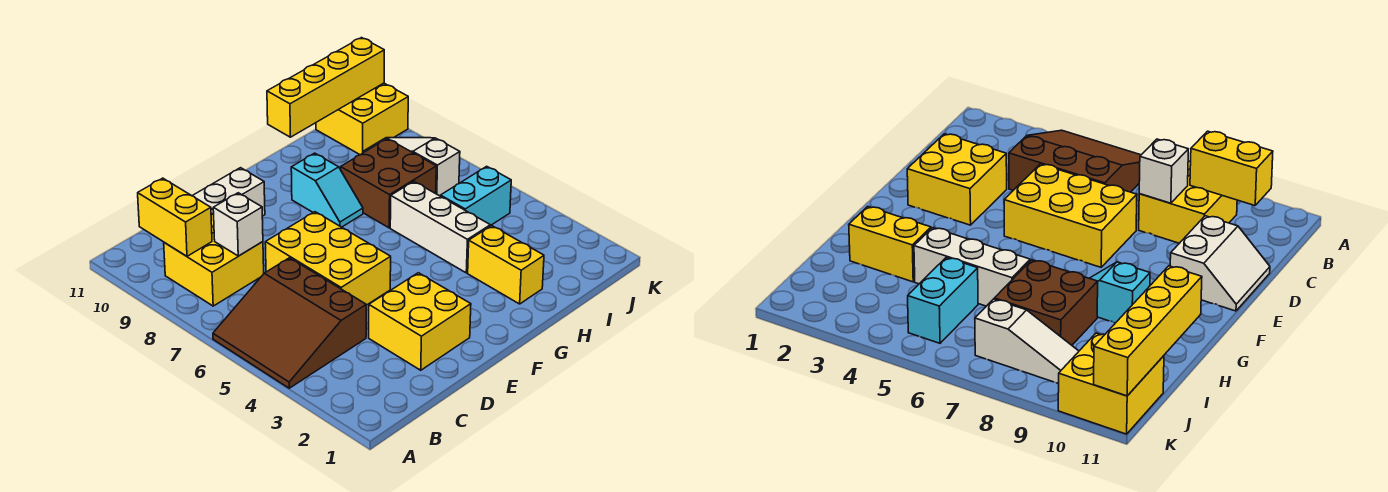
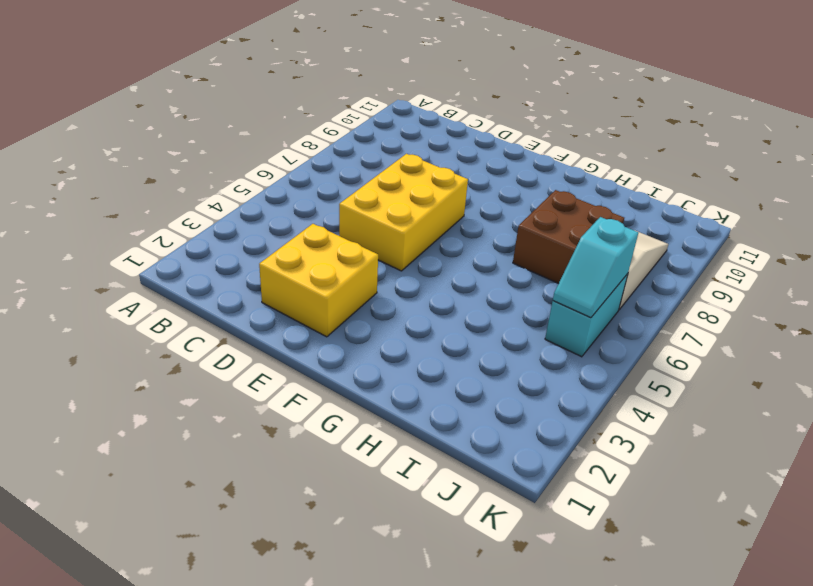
cyan brick J5:J6 level 1 -> cyan brick I5:J5 level 1
cyan slope J5:J6 level 2 top 6 -> cyan slope G8:G9 level 1 top 9
none -> brown slope A4:C6 level 1 top C
none -> yellow brick B8:C9 level 1
none -> white slope D10:E11 level 1 top 10

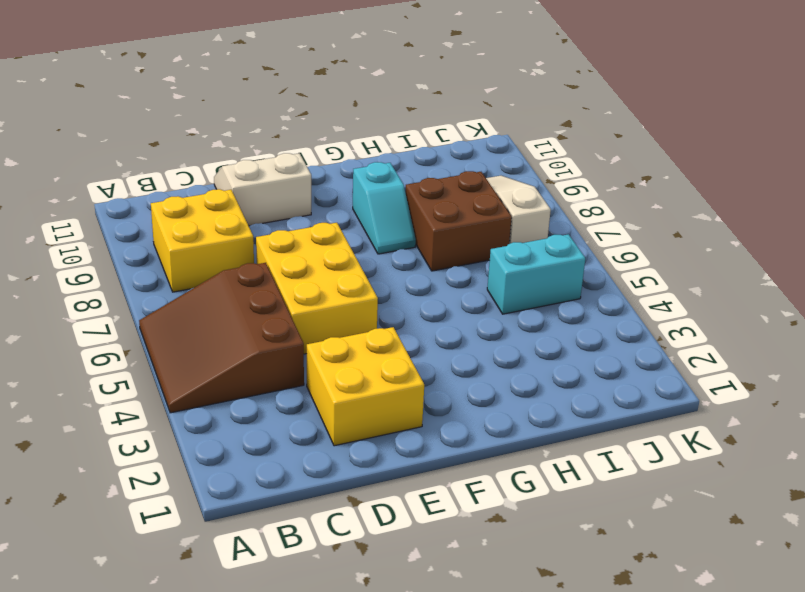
none -> yellow brick H2:H3 level 1
none -> white brick H4:H6 level 1
none -> yellow brick J10:K11 level 1

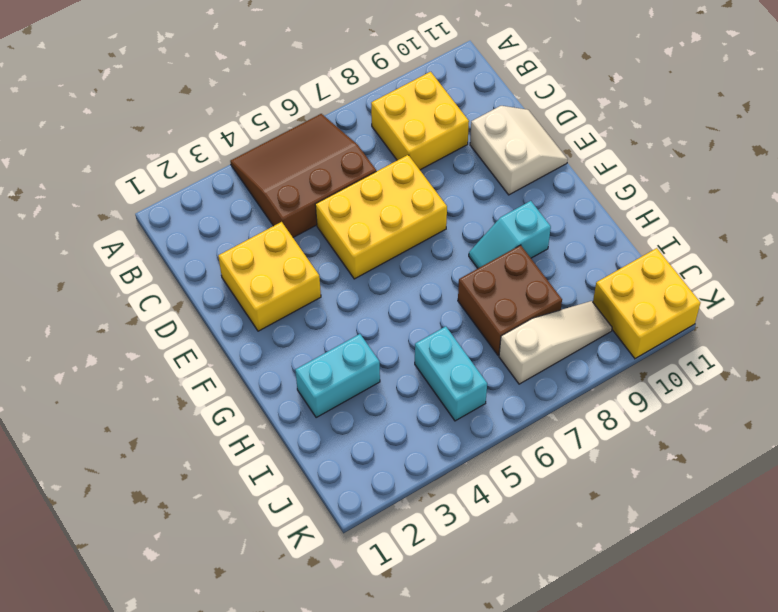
cyan brick H2:H3 level 1 -> yellow brick H2:H3 level 1
none -> white brick H4:H6 level 1
none -> yellow brick B9:B10 level 2
none -> white brick C8 level 2

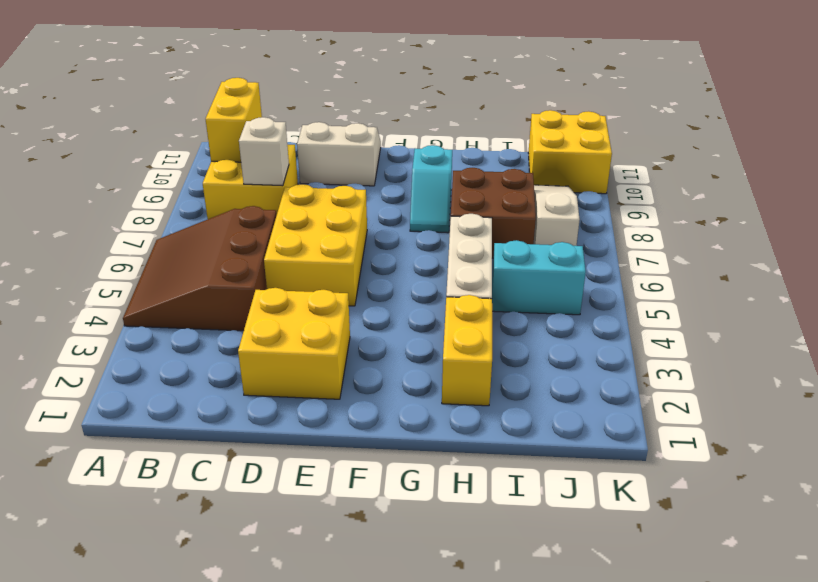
none -> yellow brick H11:K11 level 2

